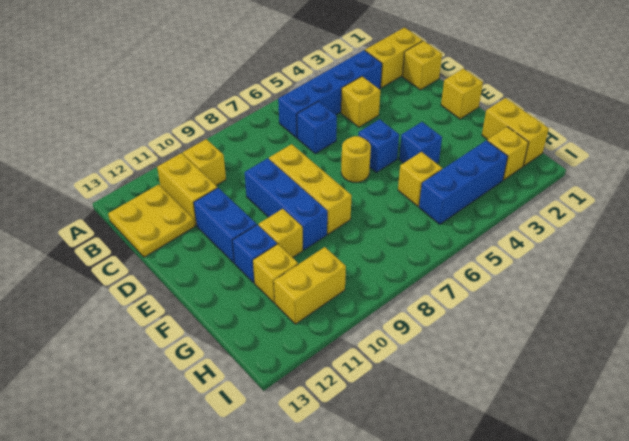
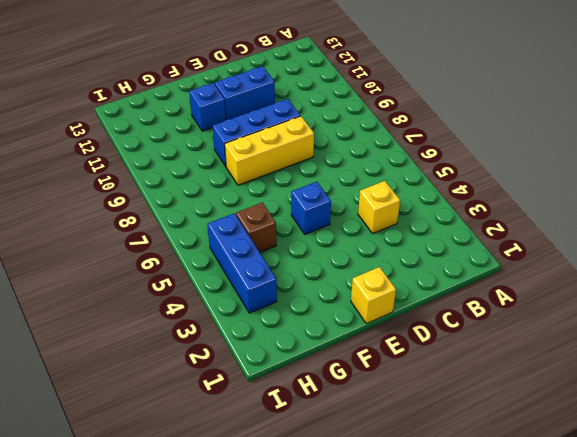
brown brick G5 level 1 -> yellow brick G5 level 1
none -> yellow brick B1:B2 level 1
none -> blue brick B3:B6 level 1
none -> yellow brick B10 level 1

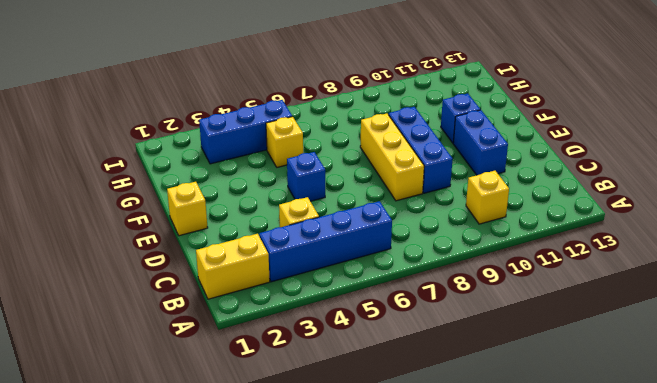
none -> yellow brick B11:C11 level 1
none -> yellow plate B12:C13 level 1
none -> yellow brick C1 level 1

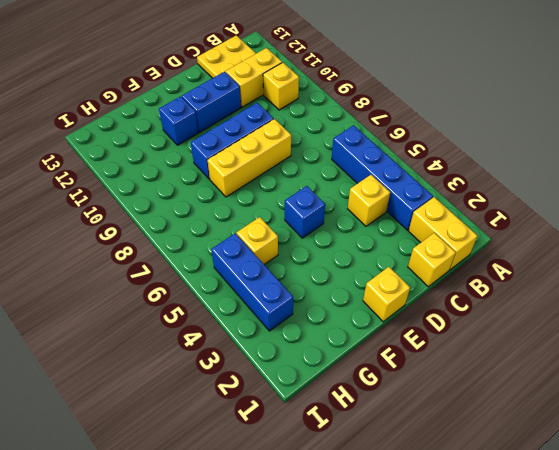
none -> blue brick C6 level 1
none -> yellow round brick E6 level 1
none -> blue brick F4 level 1

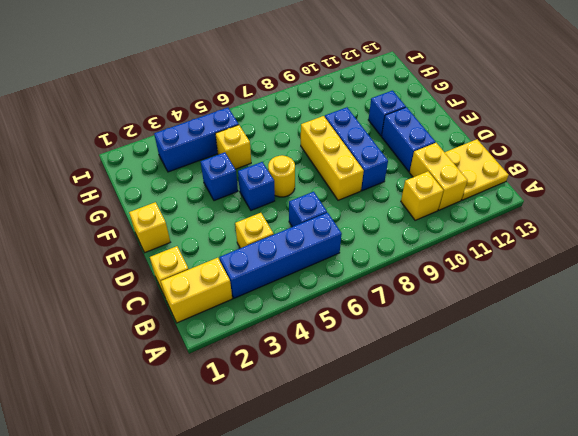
none -> yellow brick F10 level 1
none -> yellow brick G1:H1 level 1
none -> yellow brick G11 level 1

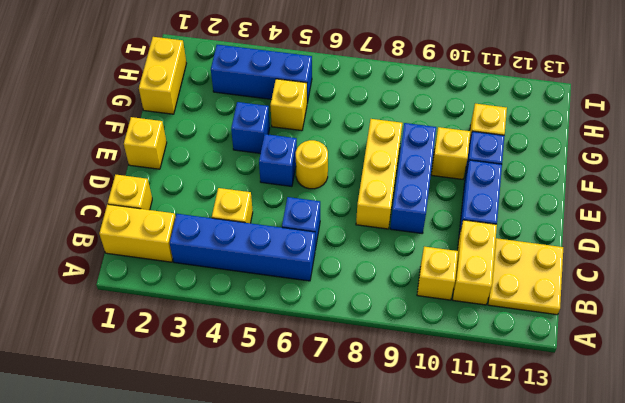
none -> yellow brick H2 level 1
none -> yellow brick H10:H11 level 1

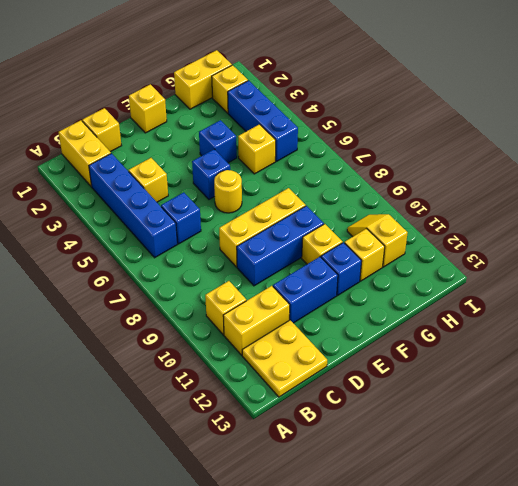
yellow slope H10:H11 level 1 top 11 -> yellow brick H10:H11 level 1

